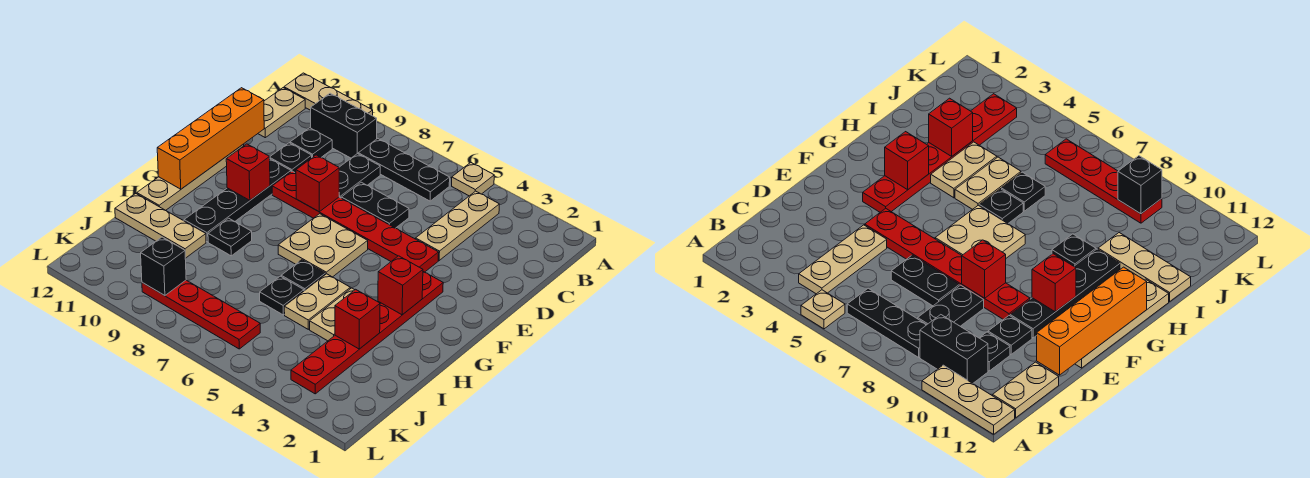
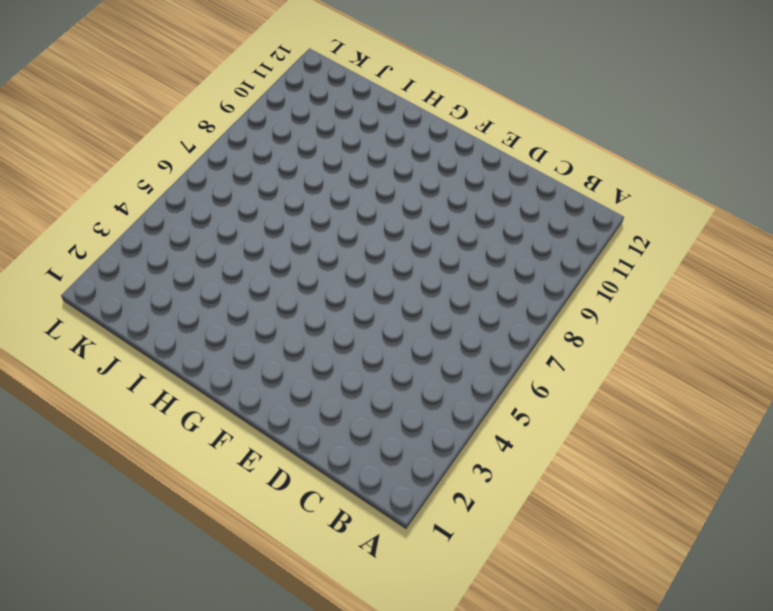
none -> tan plate A5 level 1
none -> tan plate A10:A12 level 1
none -> tan plate B4:D4 level 1

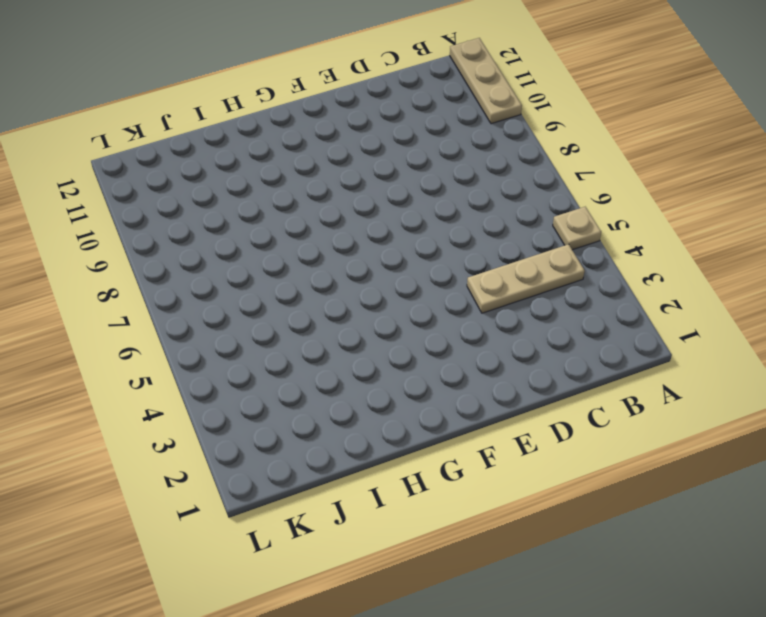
none -> black plate B6:B8 level 1
none -> black brick B9:B10 level 1
none -> tan plate B12:C12 level 1

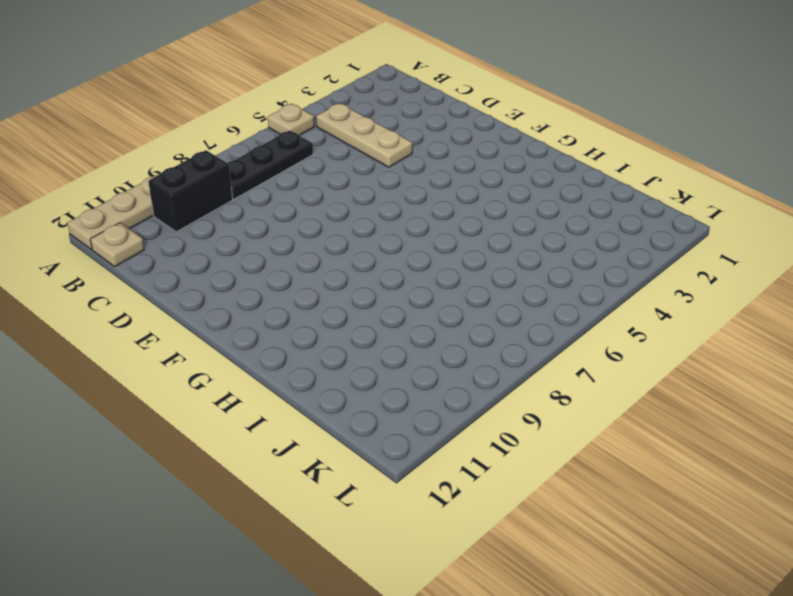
tan plate B12 level 1 -> tan plate B12:C12 level 1
none -> black plate C8:D8 level 1
none -> black plate C10 level 1
none -> black plate D6:D7 level 1

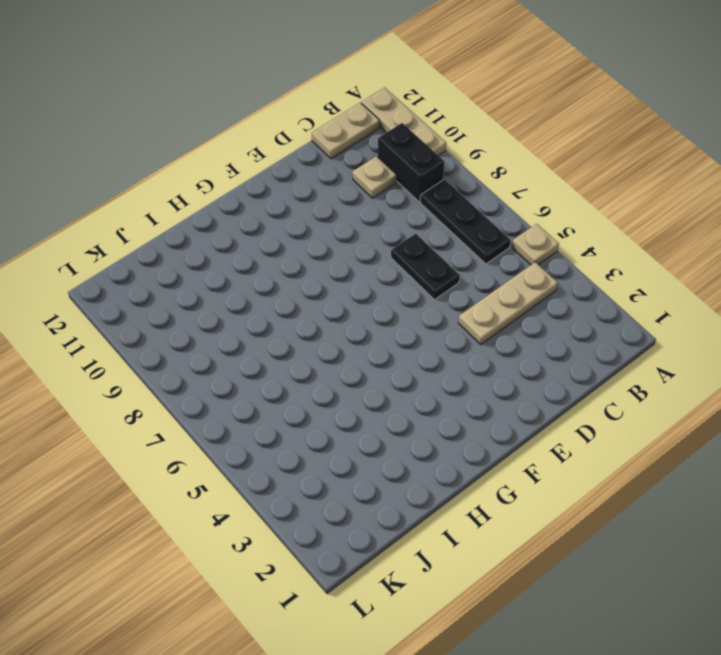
tan plate C10 level 1 -> black plate C10 level 1
none -> black plate C8:D8 level 1
none -> black plate D10 level 1
none -> red plate E4:E9 level 1

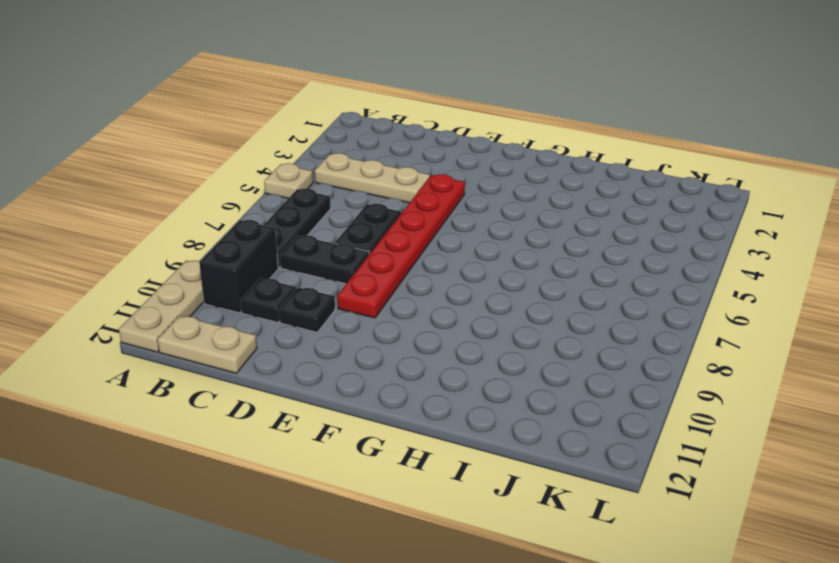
none -> black plate E10:H10 level 1
none -> tan plate E12:H12 level 1
none -> red plate F3:K3 level 1

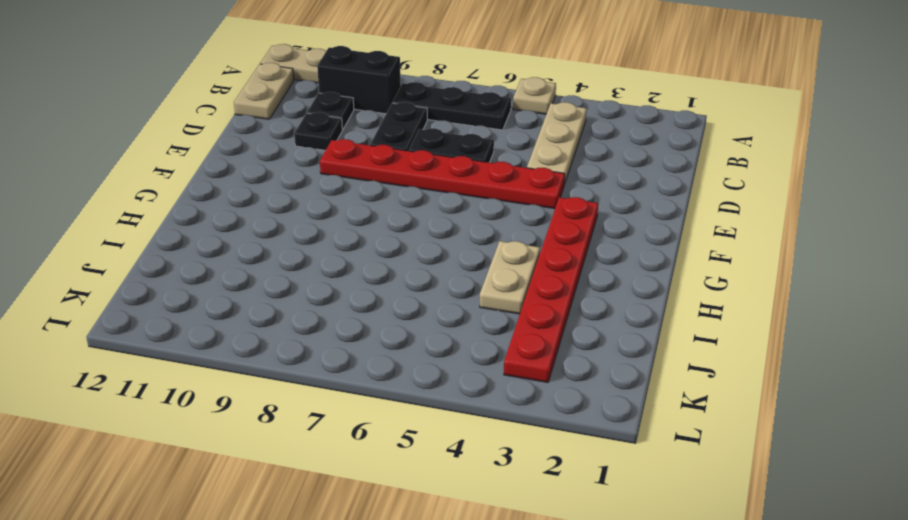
none -> black plate E10:H10 level 1
none -> tan plate E12:H12 level 1
none -> tan plate F6:G7 level 1

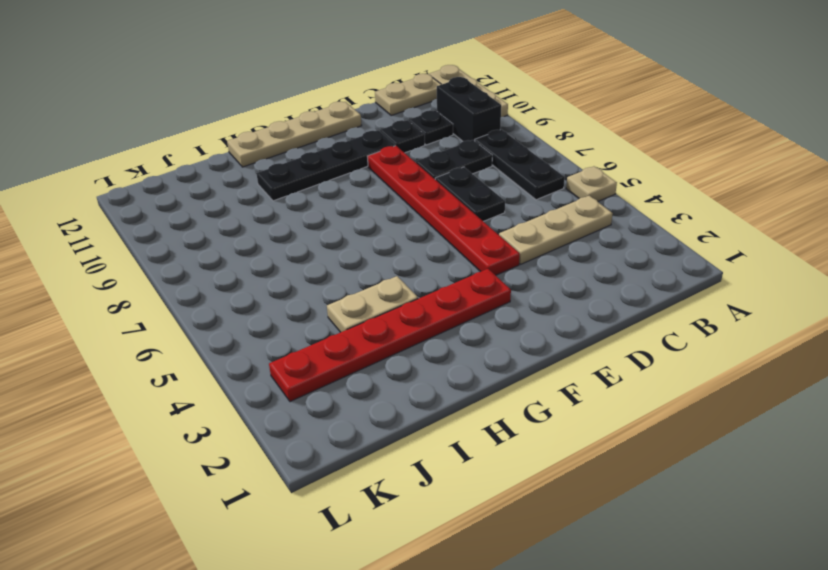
none -> tan plate F6:G7 level 1
none -> tan plate H5:I5 level 1
none -> black plate H6 level 1

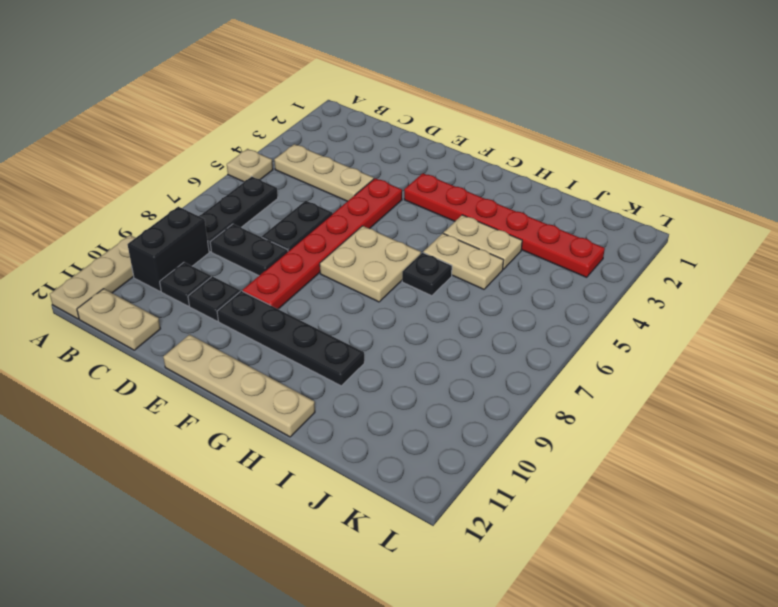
none -> black plate H9 level 1
none -> black plate I6 level 1
none -> tan plate I10:I12 level 1

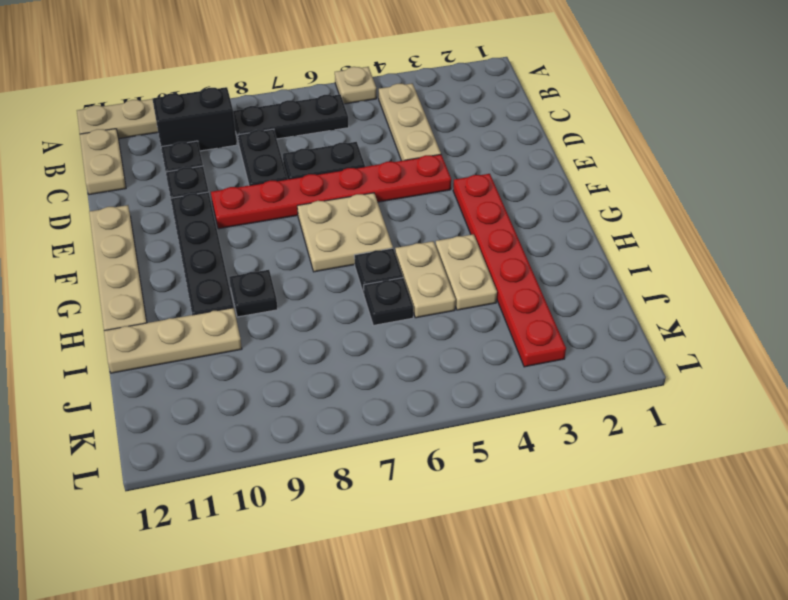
none -> red plate K6:K9 level 1
none -> orange brick D12:G12 level 2
none -> red brick E8 level 2

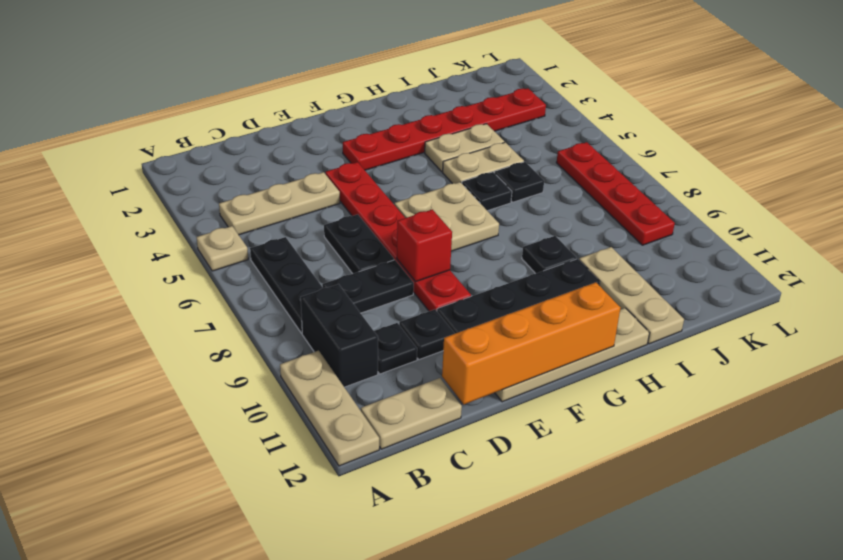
none -> red brick F10 level 2
none -> red brick G3 level 2
none -> red brick I3 level 2

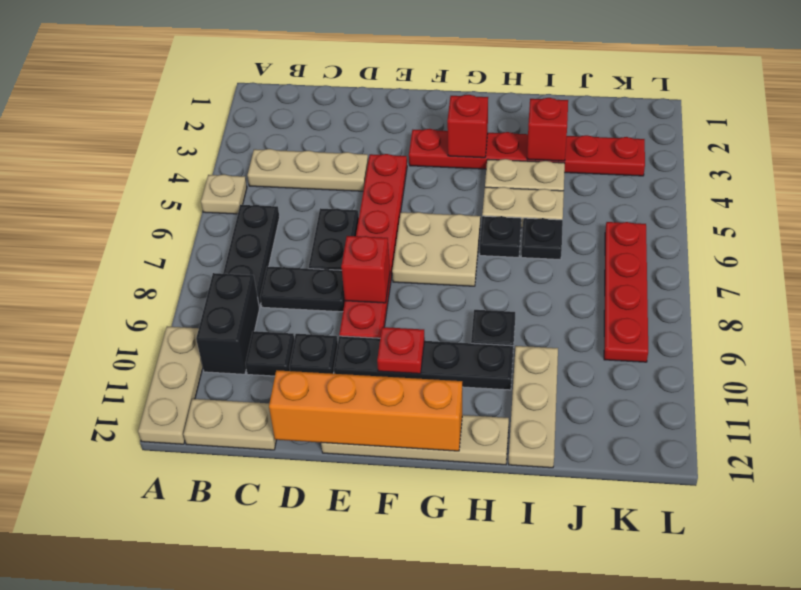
red plate F10 level 2 -> red brick F10 level 2
none -> black brick K9 level 2

